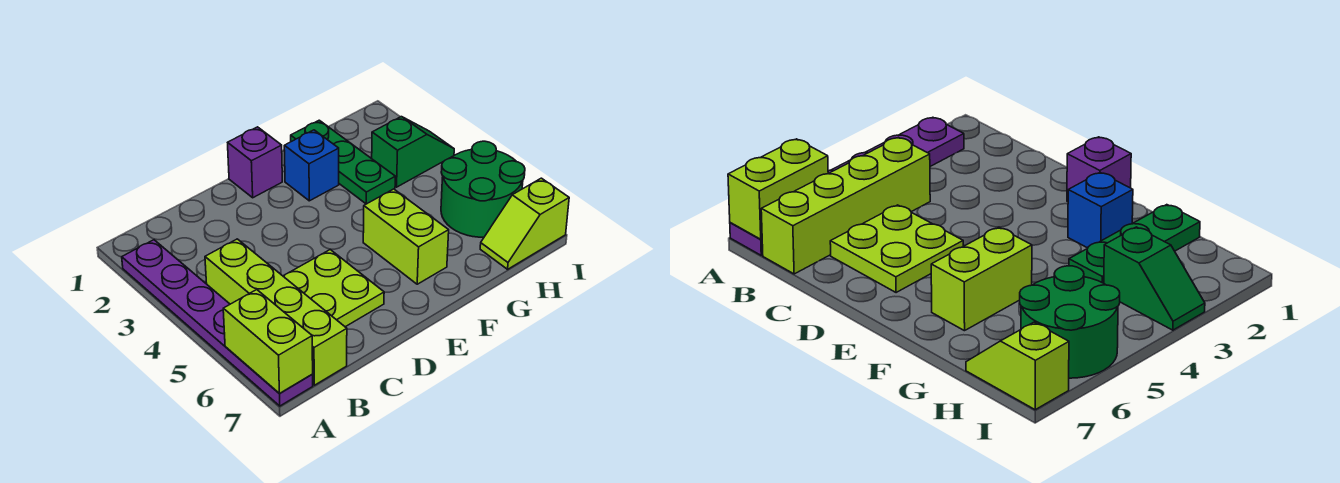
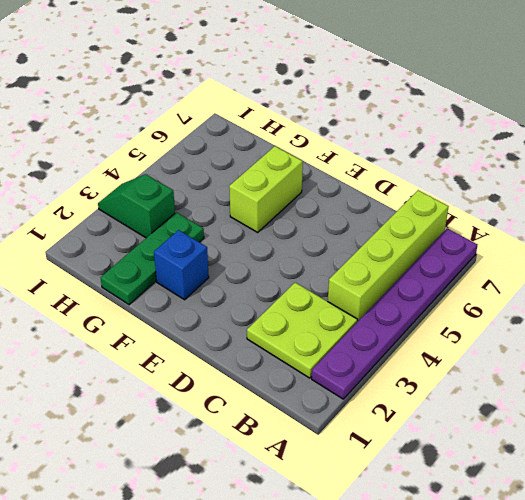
lime plate B2:C3 level 1 -> lime plate C5:D6 level 1
none -> purple brick E1 level 1
none -> green round brick H5:I6 level 1

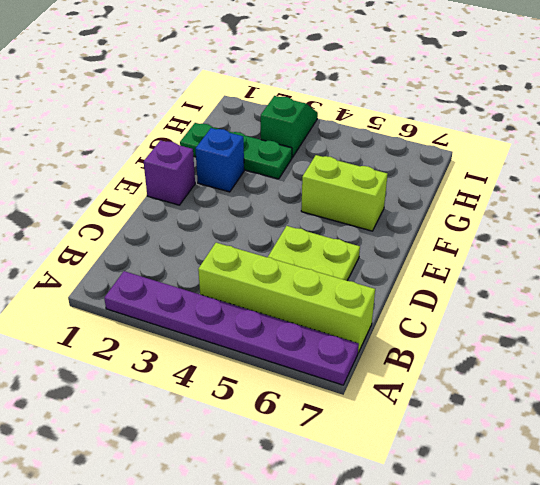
none -> green round brick H5:I6 level 1
none -> lime slope H7:I7 level 1 top I

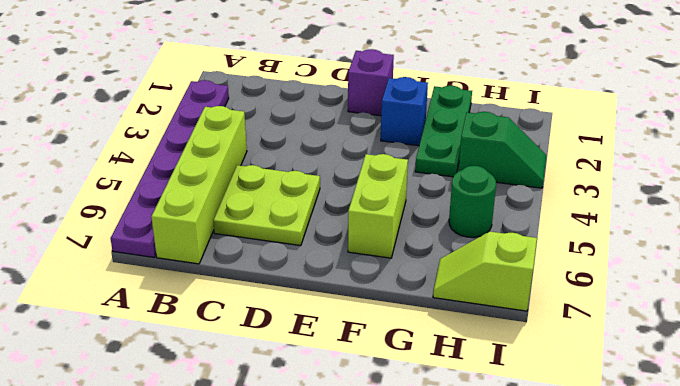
green round brick H5 level 1 -> green round brick H5:I6 level 1
none -> lime brick A6:A7 level 2

